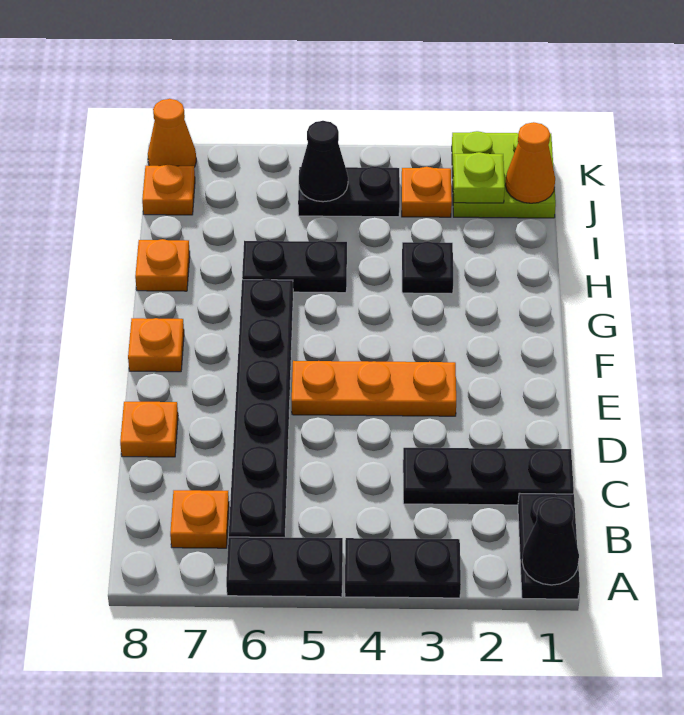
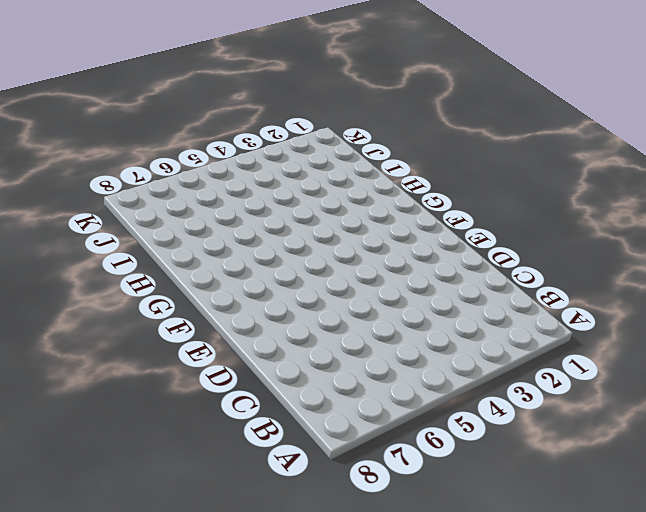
none -> black plate A1:B1 level 1
none -> black plate A3:A4 level 1
none -> black plate A5:A6 level 1

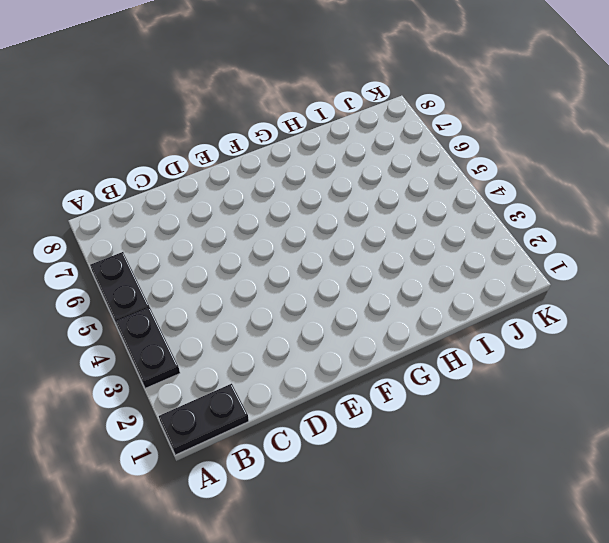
none -> black plate B6:G6 level 1
none -> orange plate B7 level 1
none -> black plate C1:C3 level 1

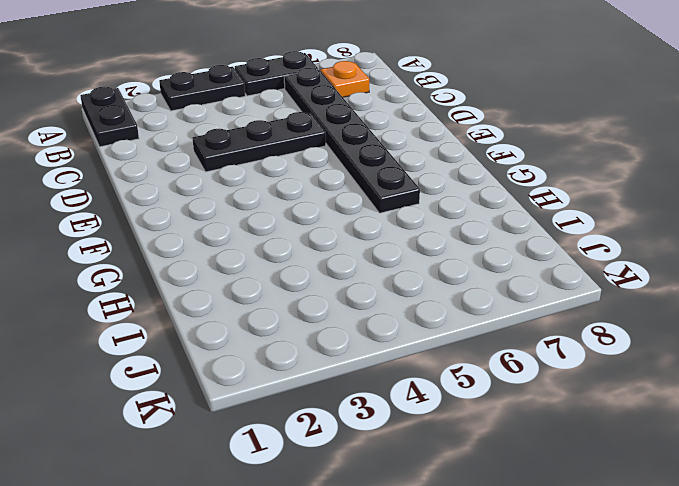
black plate D3:D5 level 1 -> black plate C1:C3 level 1
none -> orange plate D8 level 1
none -> orange plate E3:E5 level 1
none -> orange plate F8 level 1

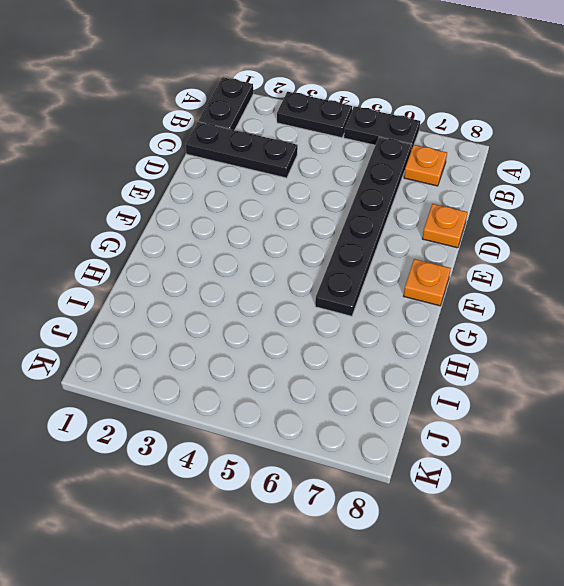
none -> orange plate E3:E5 level 1
none -> black plate H3 level 1
none -> black plate H5:H6 level 1

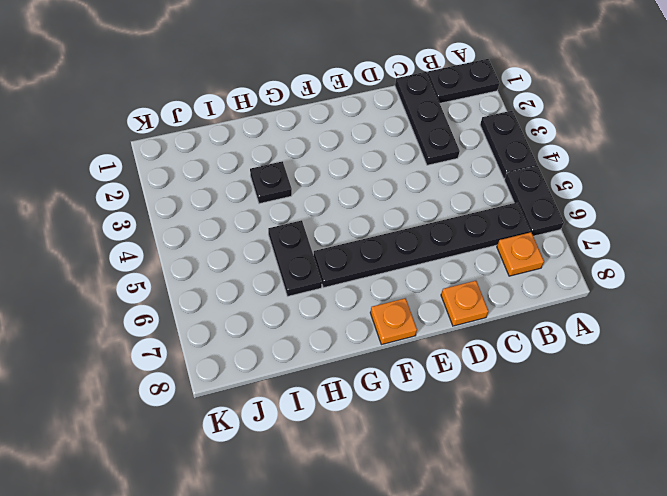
none -> orange plate E3:E5 level 1
none -> orange plate H8 level 1
none -> lime plate J1:K2 level 1

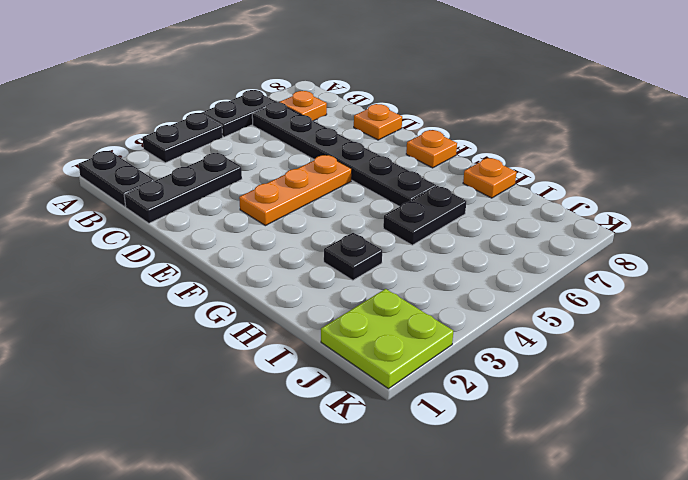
none -> orange plate J3 level 1
none -> black plate J4:J5 level 1
none -> orange plate J8 level 1

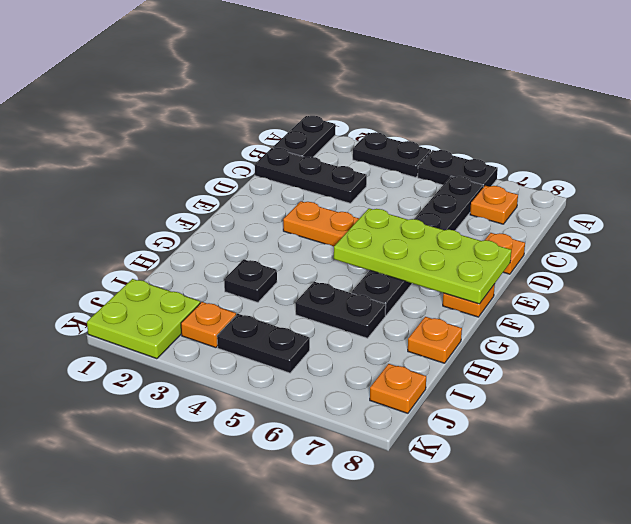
lime plate E5:F8 level 2 -> none
none -> orange cone K8 level 1
none -> black cone A1 level 2
none -> orange cone J1 level 2

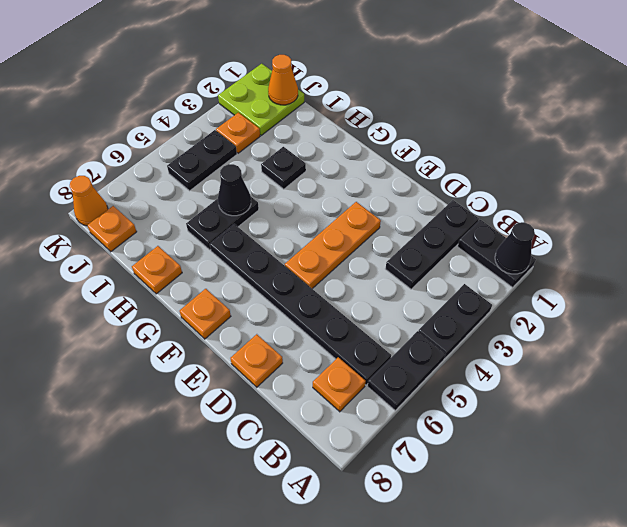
black cone H5 level 2 -> black cone J5 level 2
none -> lime plate J2 level 2

